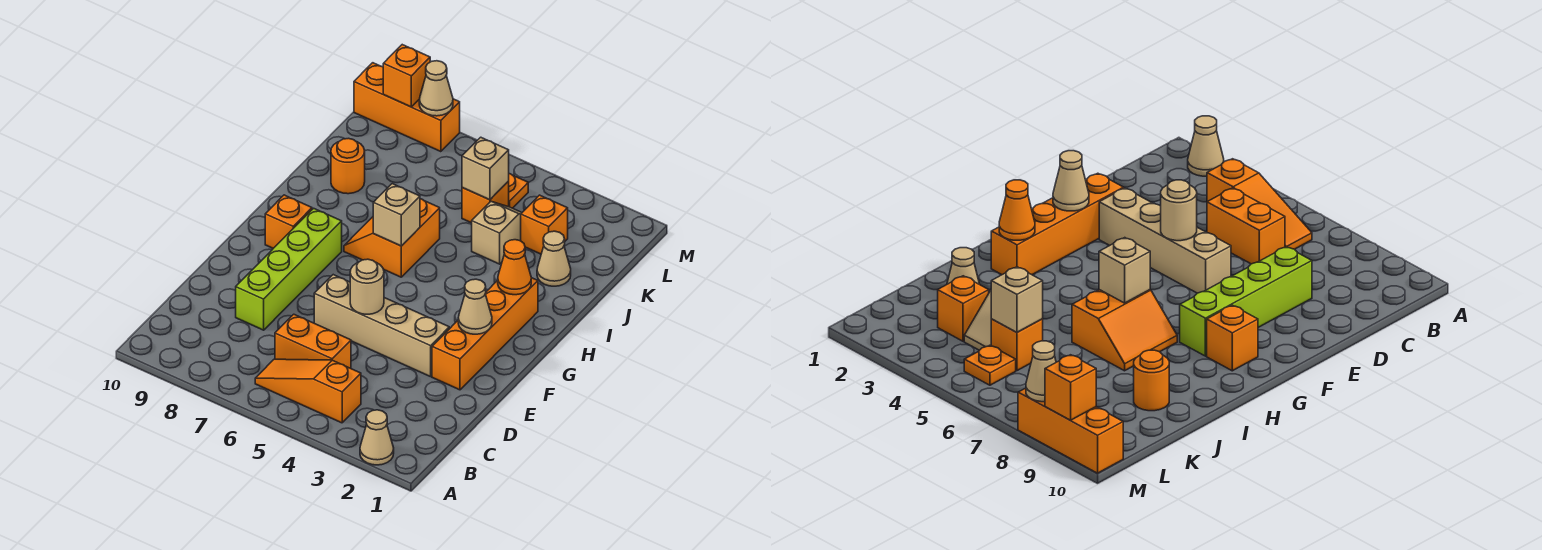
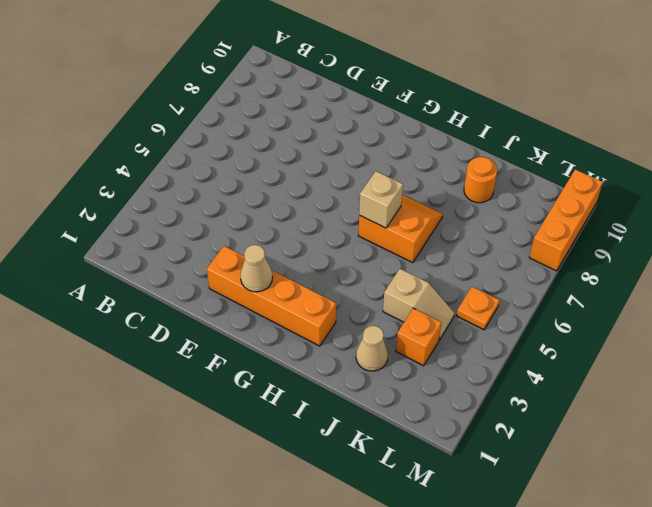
none -> tan cone A2 level 1
none -> orange slope B4:B6 level 1 top 4
none -> orange brick C5:C6 level 1

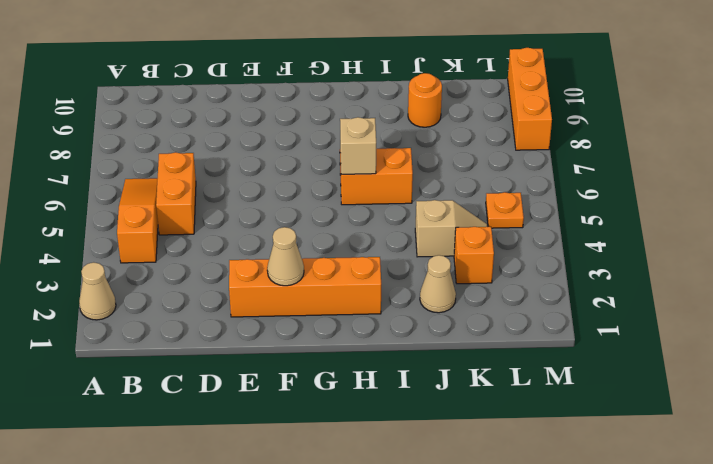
none -> lime brick D8:G8 level 1
none -> tan brick E3:E6 level 1
none -> orange brick G9 level 1

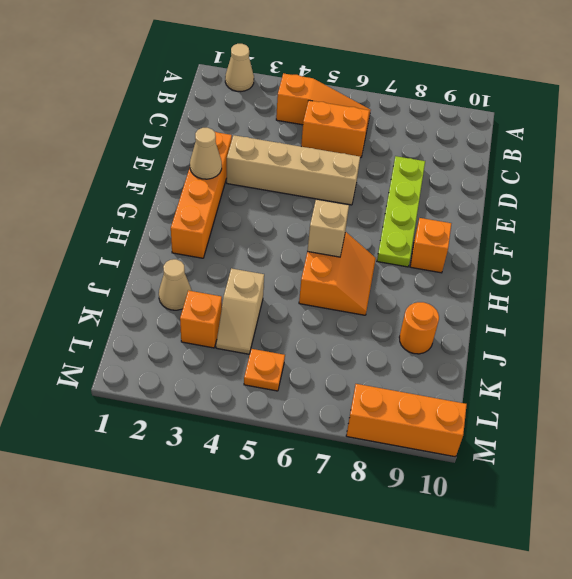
lime plate D8:G8 level 1 -> lime brick D8:G8 level 1
none -> orange brick K5 level 1
none -> tan round brick E5 level 2
none -> orange cone H2 level 2

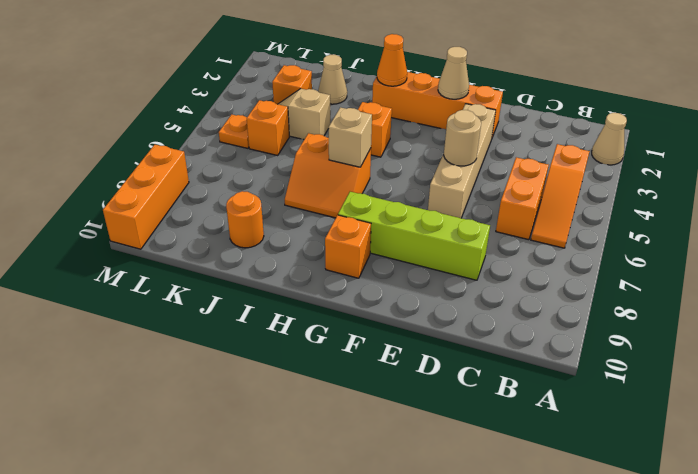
orange brick H4 level 1 -> orange brick M9 level 2
none -> tan brick K5 level 2
none -> tan cone M8 level 2

